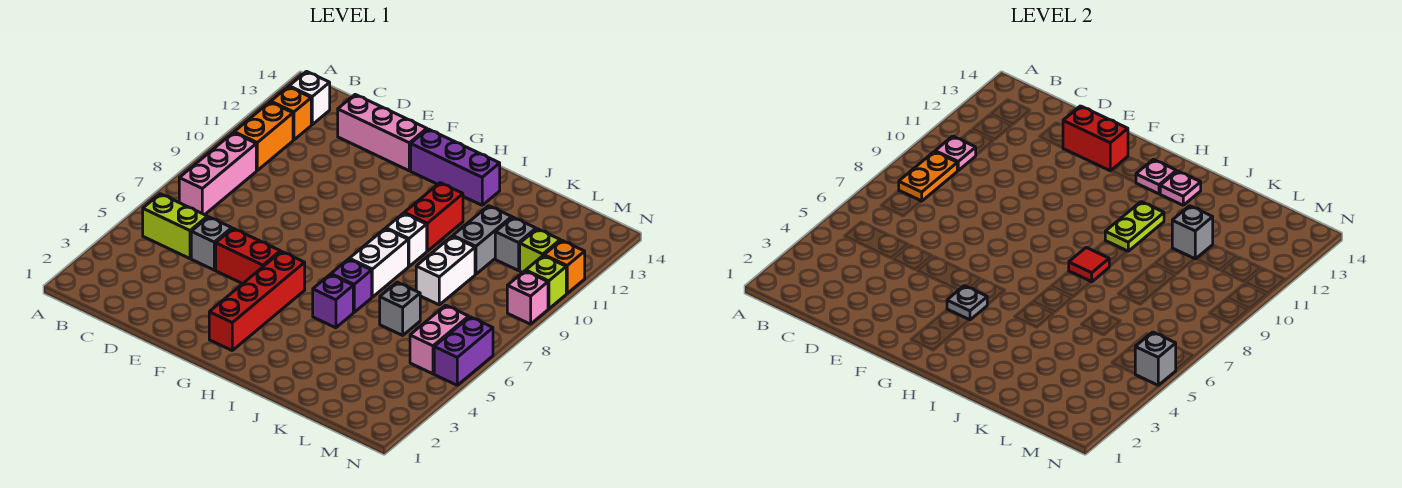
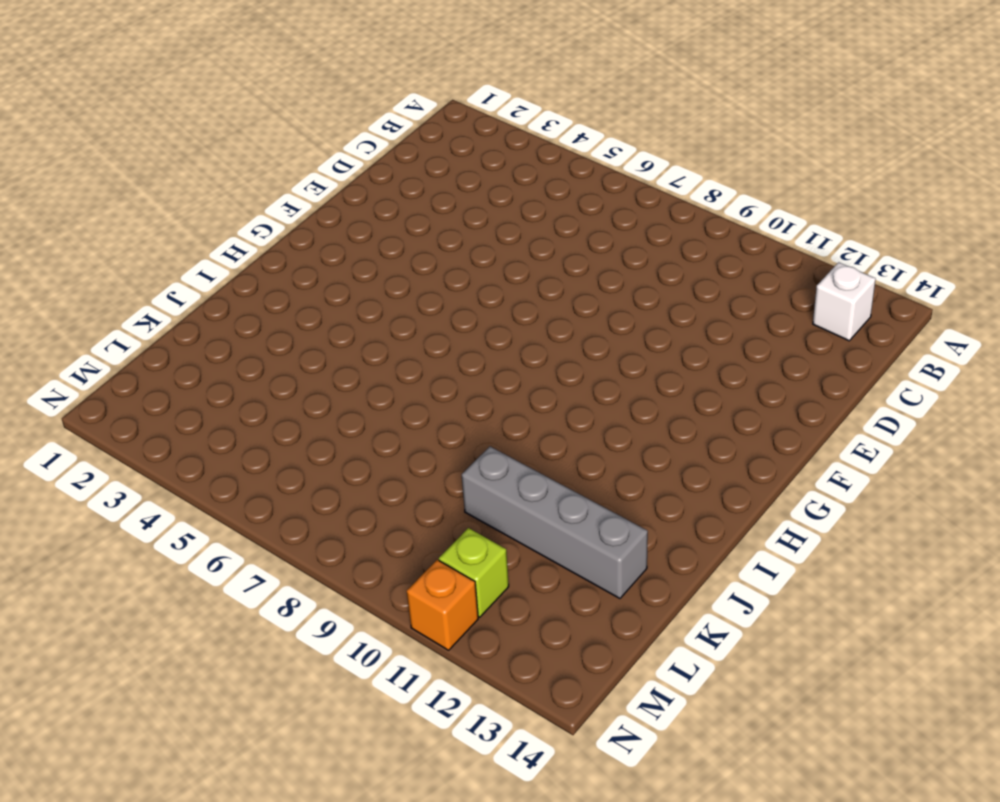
grey brick K10:K13 level 1 -> grey brick K10:K11 level 1
none -> lime brick B5:C5 level 1
none -> pink brick B7:B9 level 1
none -> orange brick B10:B11 level 1
none -> orange brick B12 level 1

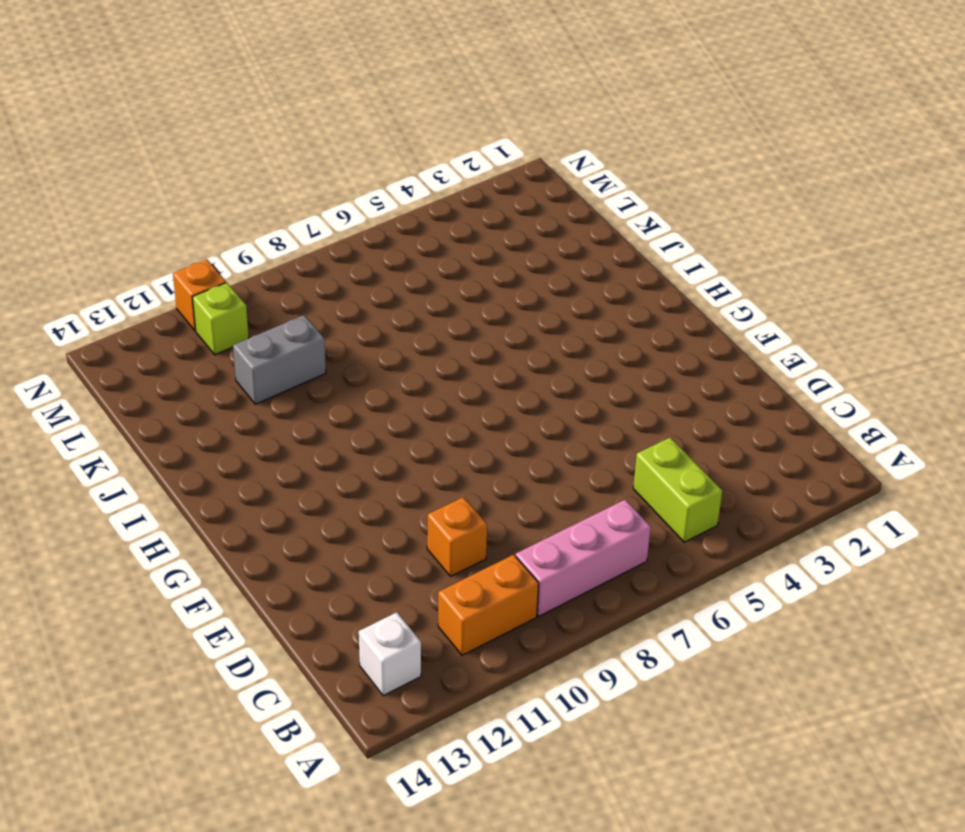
orange brick D10 level 1 -> orange brick B12 level 1
none -> grey brick D5 level 1
none -> pink brick D13:F13 level 1
none -> red brick E5:F5 level 1
none -> red brick G2:G5 level 1

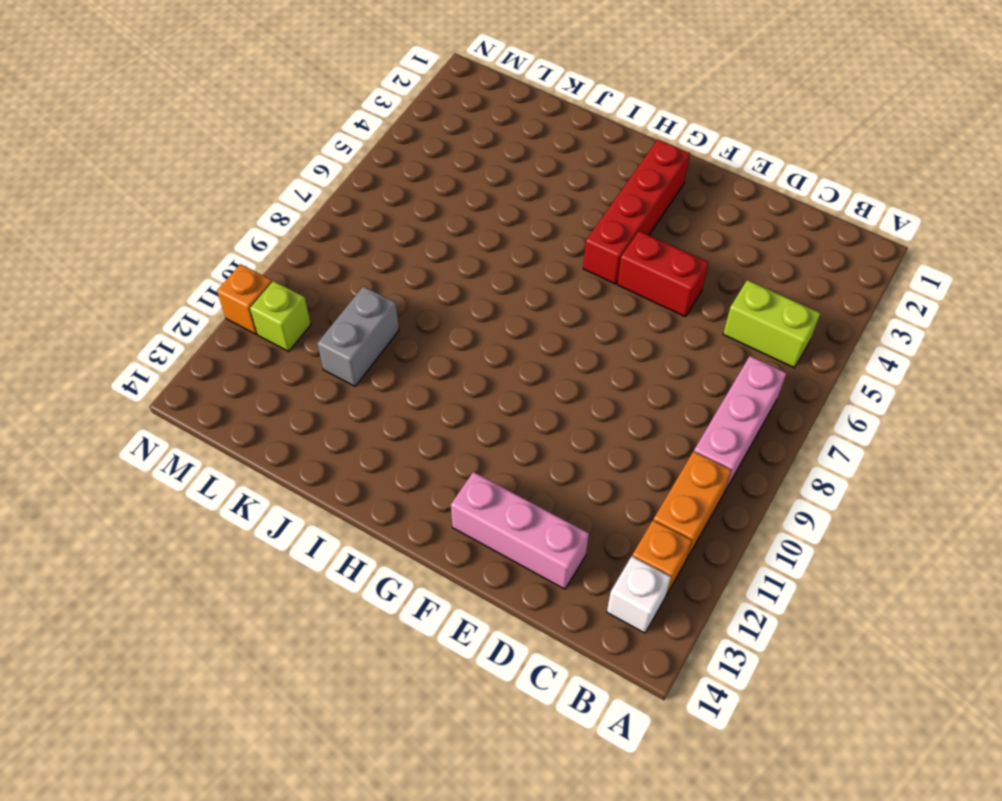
none -> grey brick D5 level 1
none -> purple brick G13:I13 level 1
none -> purple brick I5 level 1
none -> purple brick I6 level 1

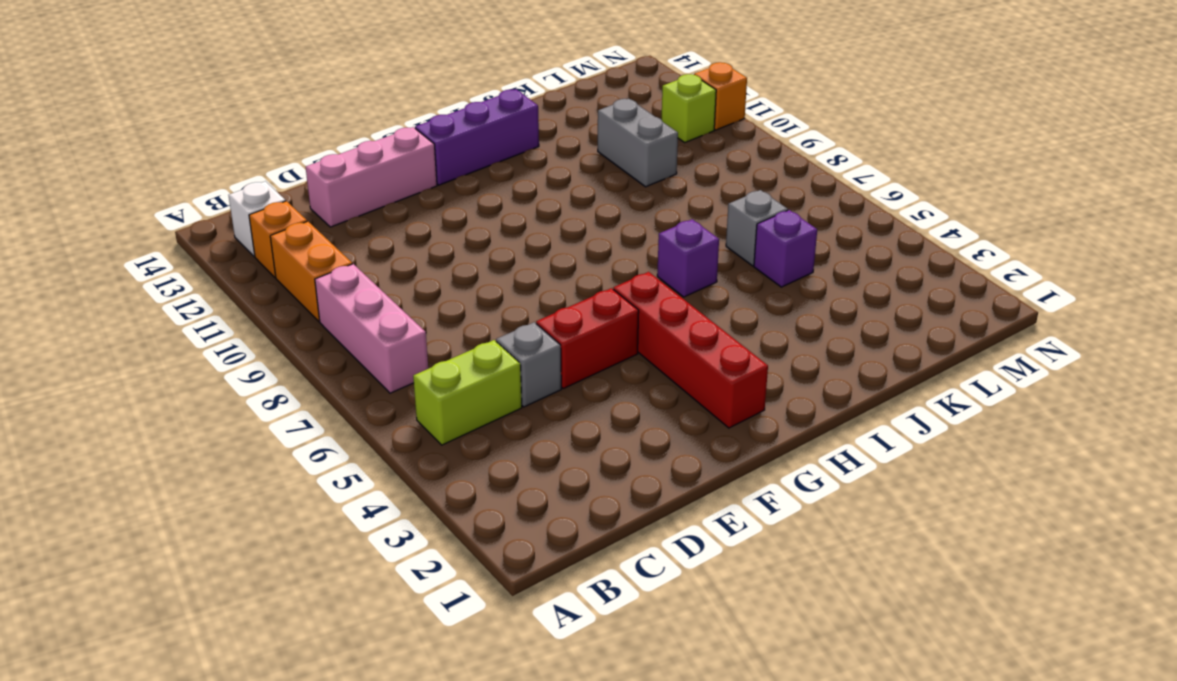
purple brick K5 level 1 -> purple brick I5 level 1
none -> white brick I7:I8 level 1
none -> white brick I9 level 1
none -> red brick I10:I11 level 1
none -> white brick K8:K9 level 1

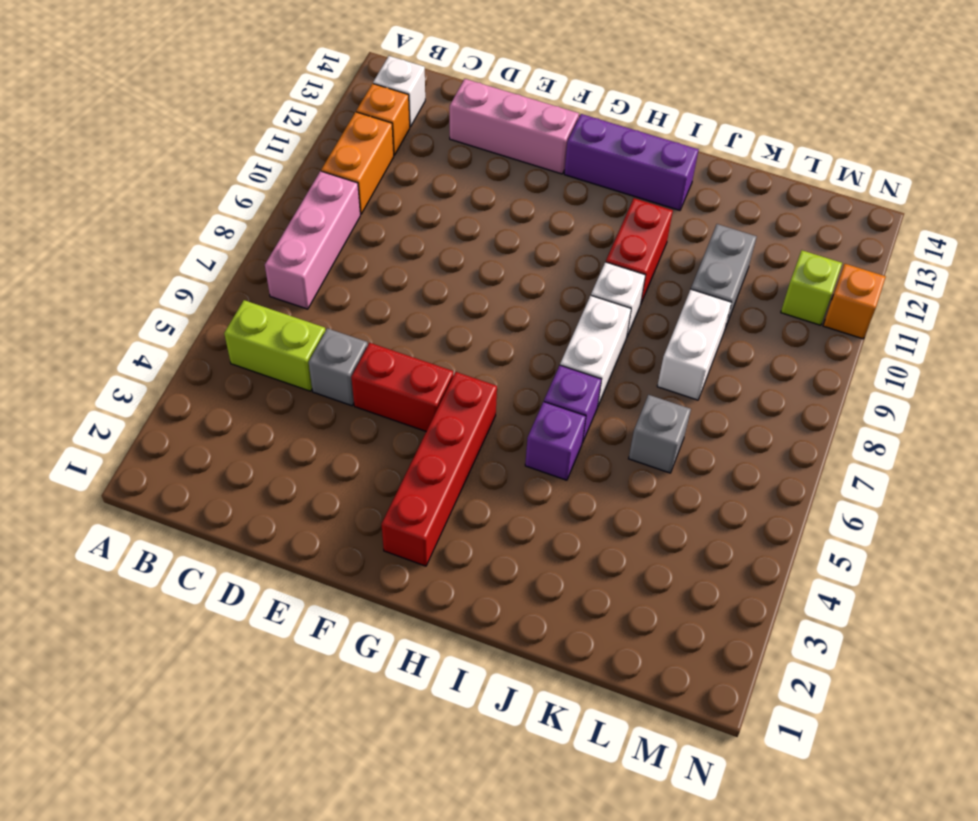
none -> grey brick L11 level 1
none -> pink brick M5:M6 level 1
none -> purple brick N5:N6 level 1
none -> pink brick N9 level 1

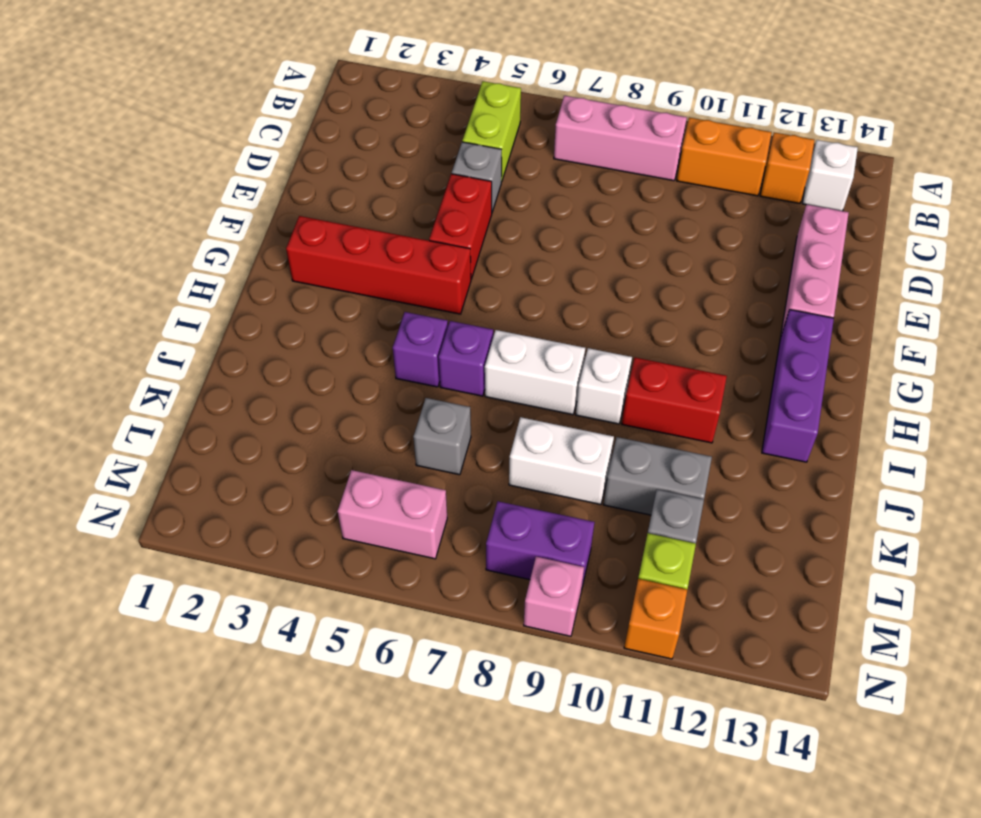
purple brick M8:M9 level 1 -> purple brick N5:N6 level 1
none -> lime brick N10 level 1
none -> orange plate B8:B9 level 2
none -> pink plate B10 level 2
none -> red brick E13:F13 level 2

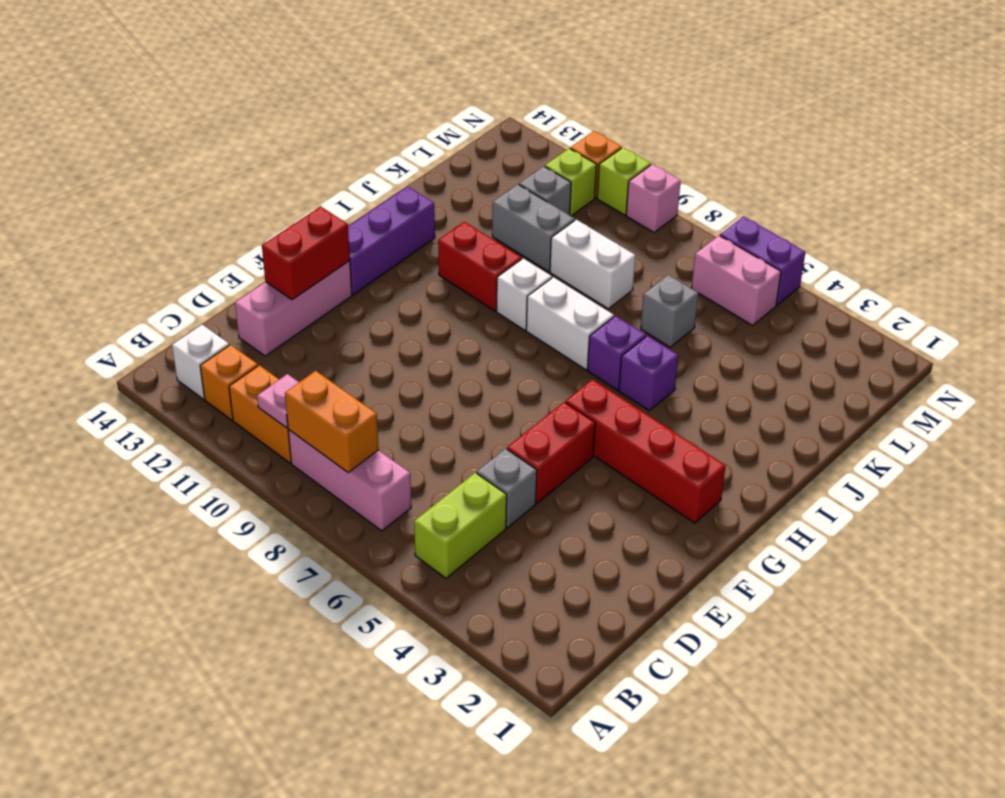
orange brick B8:B9 level 2 -> orange plate B8:B9 level 2
none -> grey plate G4 level 2
none -> pink plate H13 level 2
none -> red tile I8 level 2
none -> lime plate I10:I11 level 2

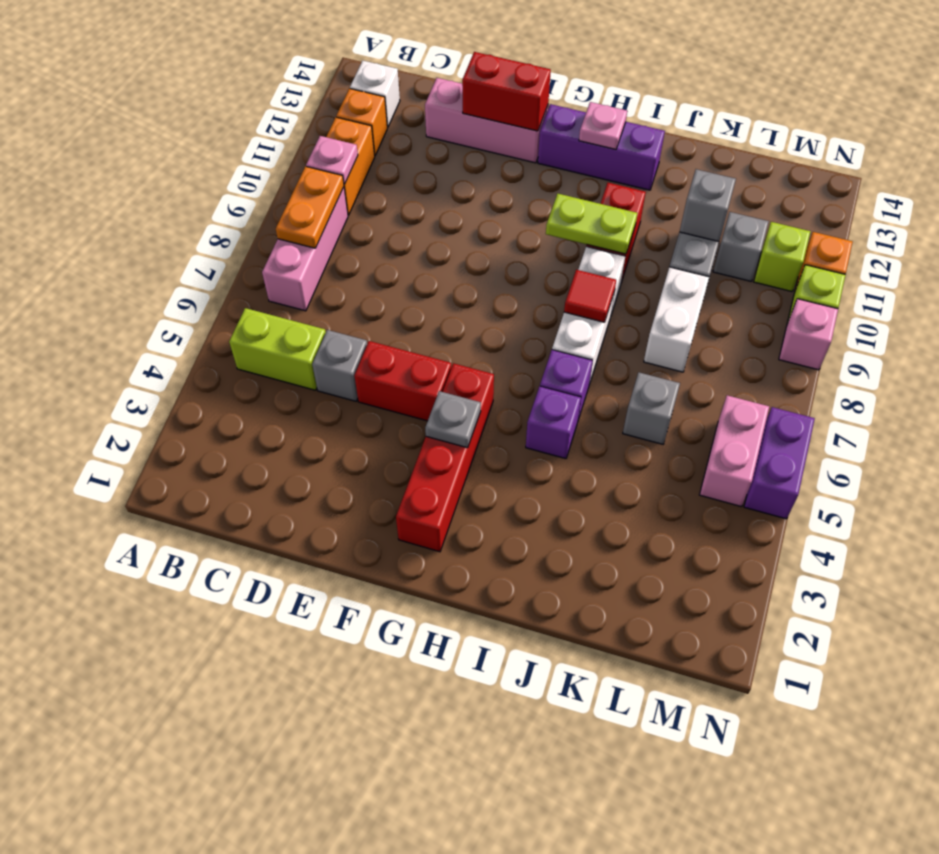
lime plate H10:I10 level 2 -> lime plate I10:I11 level 2
none -> pink plate I13 level 2
none -> grey brick N5 level 2

